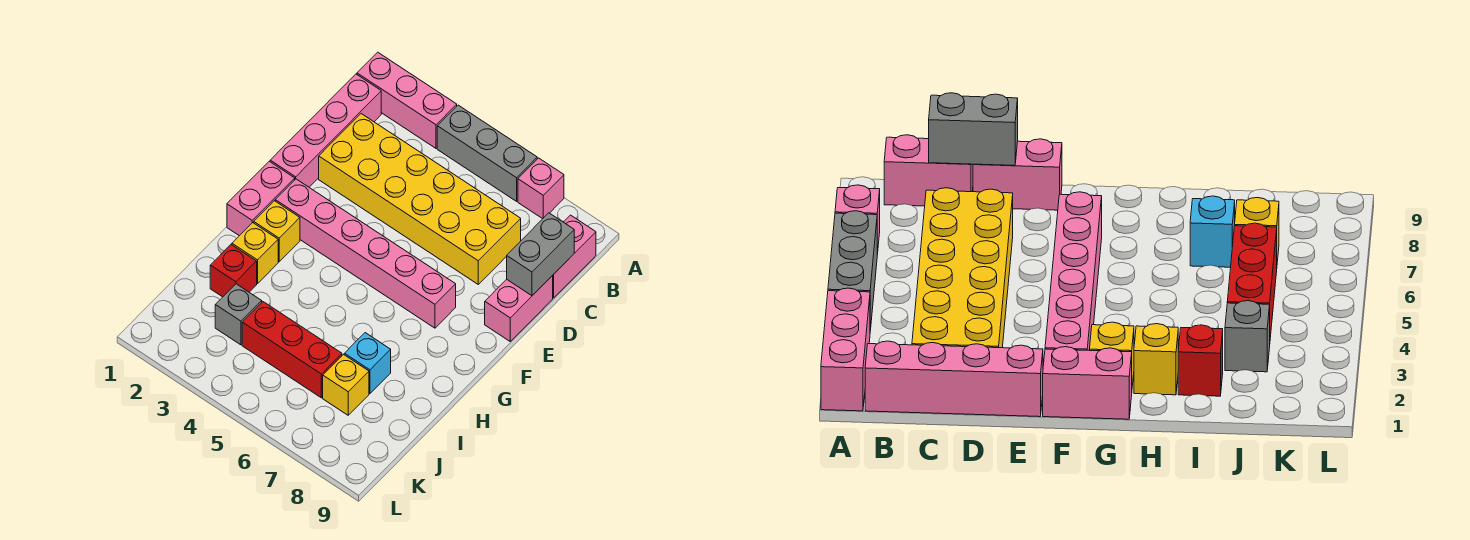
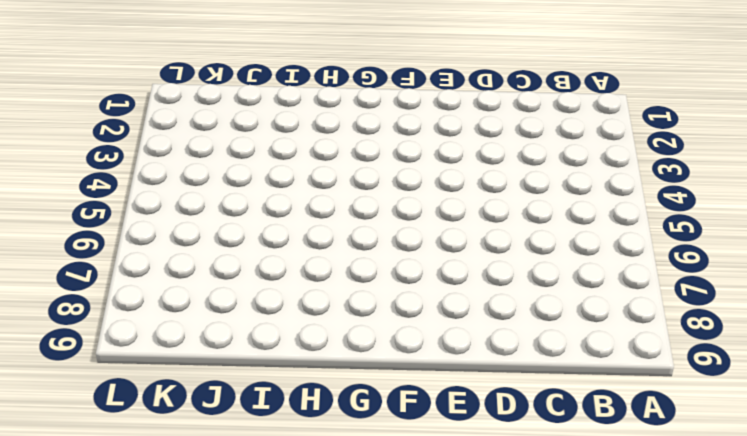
none -> pink brick A1:A3 level 1
none -> grey brick A4:A6 level 1
none -> pink brick A7 level 1

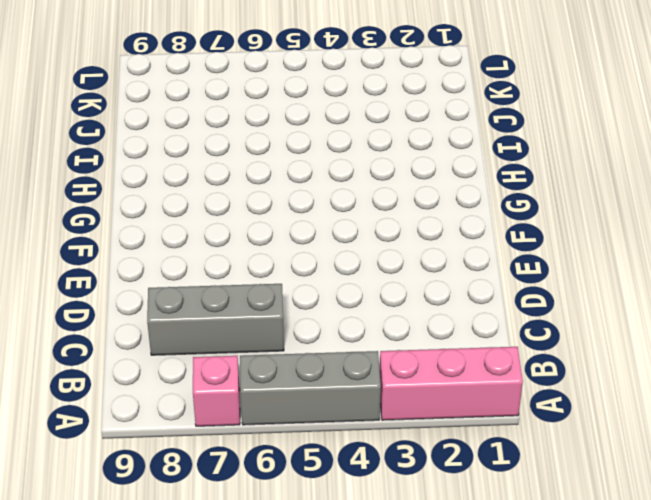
grey brick C6:C8 level 1 -> yellow brick C2:D7 level 1
none -> pink brick B1:E1 level 1
none -> pink brick B9:C9 level 1
none -> pink brick D9:E9 level 1

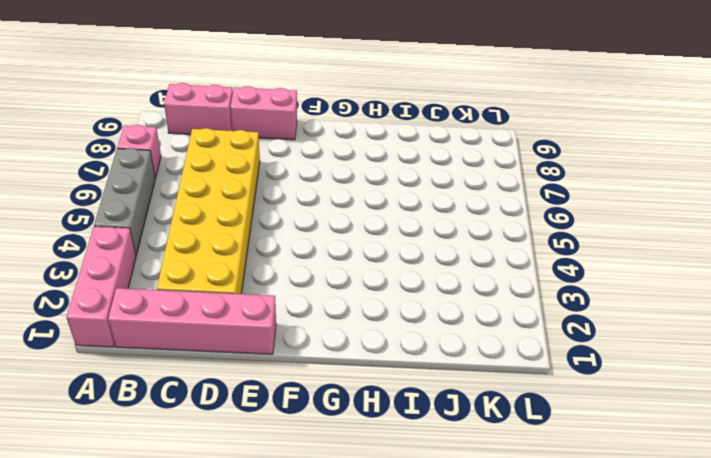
none -> pink brick F1:G1 level 1
none -> pink brick F2:F7 level 1
none -> yellow brick G2 level 1

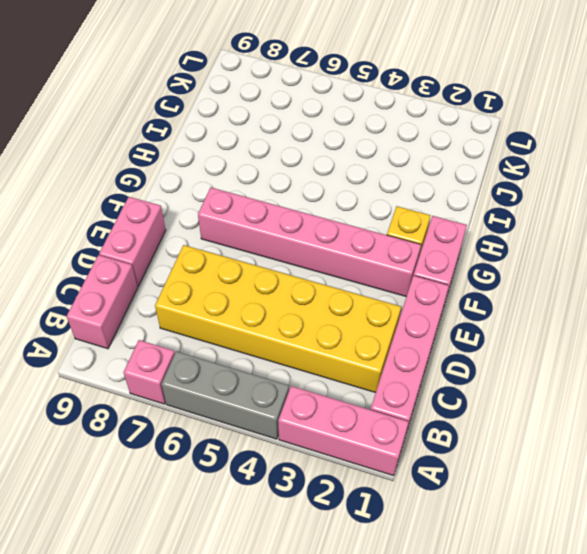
none -> yellow brick H2 level 1
none -> red brick I2 level 1
none -> cyan brick I7 level 1

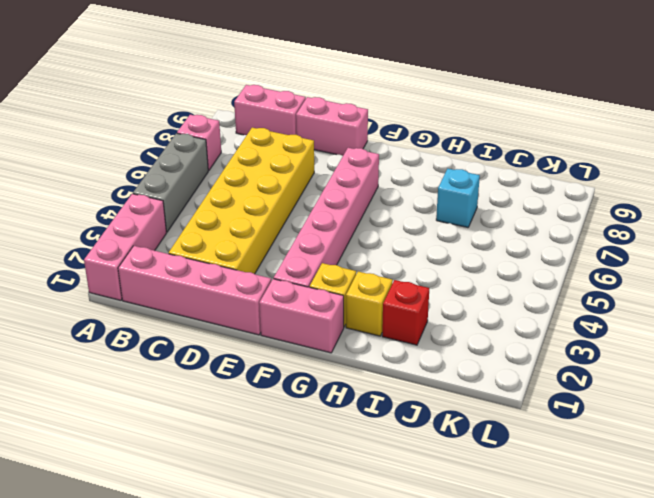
none -> grey brick J3 level 1
none -> red brick J4:J6 level 1
none -> yellow brick J7 level 1

